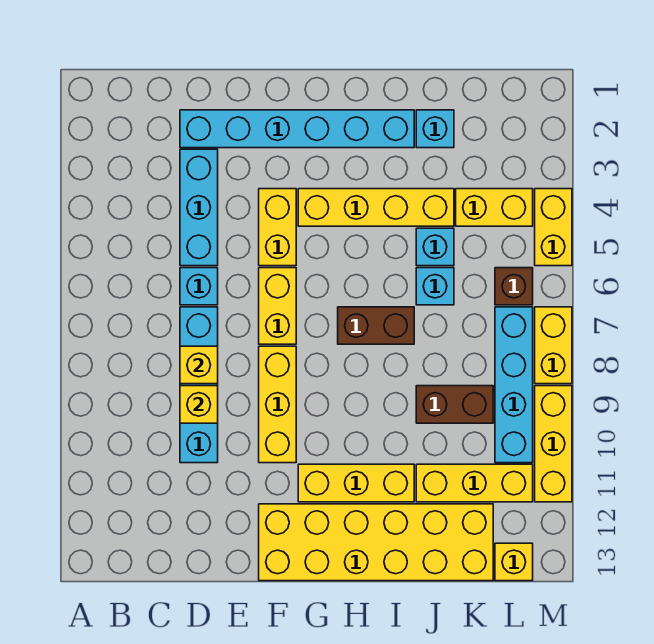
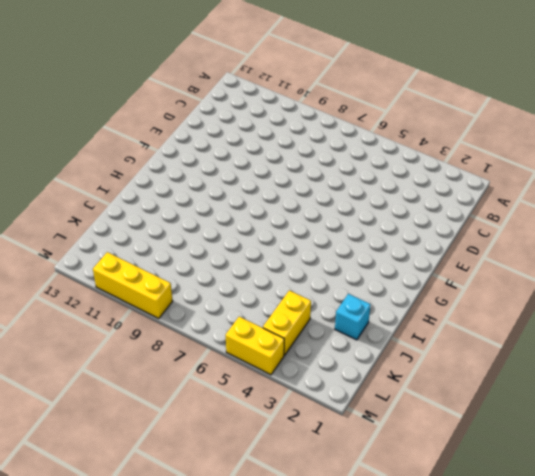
none -> cyan brick D2:I2 level 1
none -> cyan brick D3:D5 level 1
none -> cyan brick D6 level 1

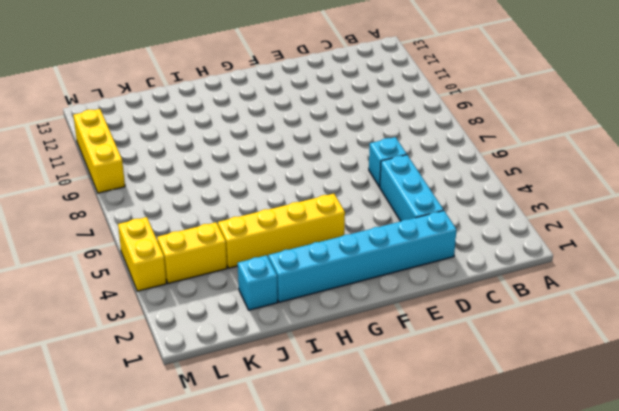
none -> cyan brick D7:D10 level 1
none -> yellow brick F4:F5 level 1
none -> yellow brick F6:F7 level 1

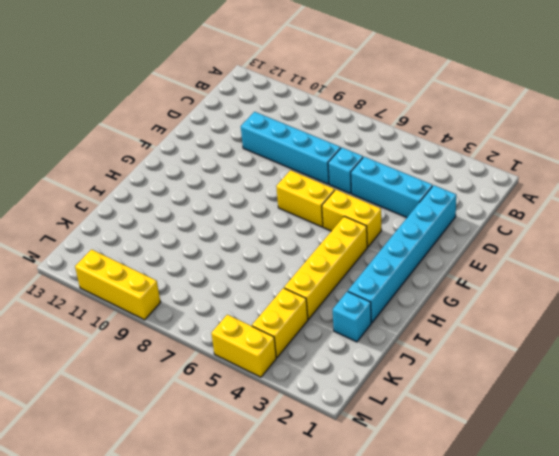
none -> yellow brick F8:F10 level 1
none -> yellow brick F12:K13 level 1
none -> yellow brick G11:I11 level 1

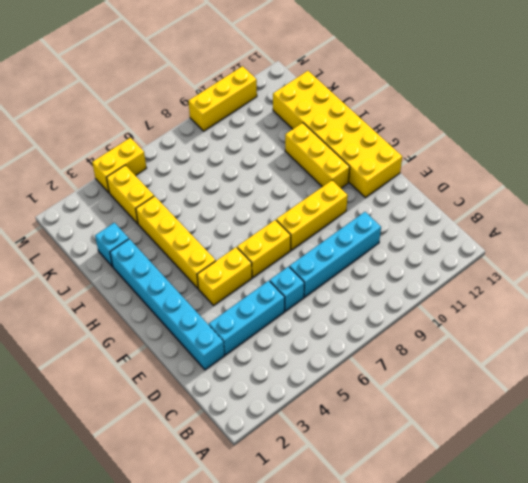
none -> brown brick H7:I7 level 1
none -> cyan brick J5 level 1
none -> cyan brick J6 level 1

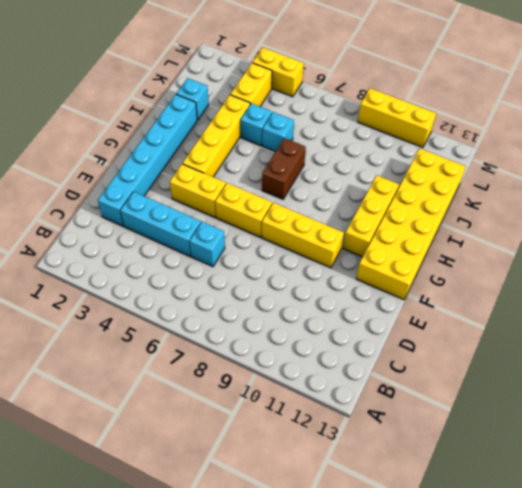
none -> cyan brick D7:D10 level 1
none -> brown brick J9:K9 level 1
none -> yellow brick J11:L11 level 1

